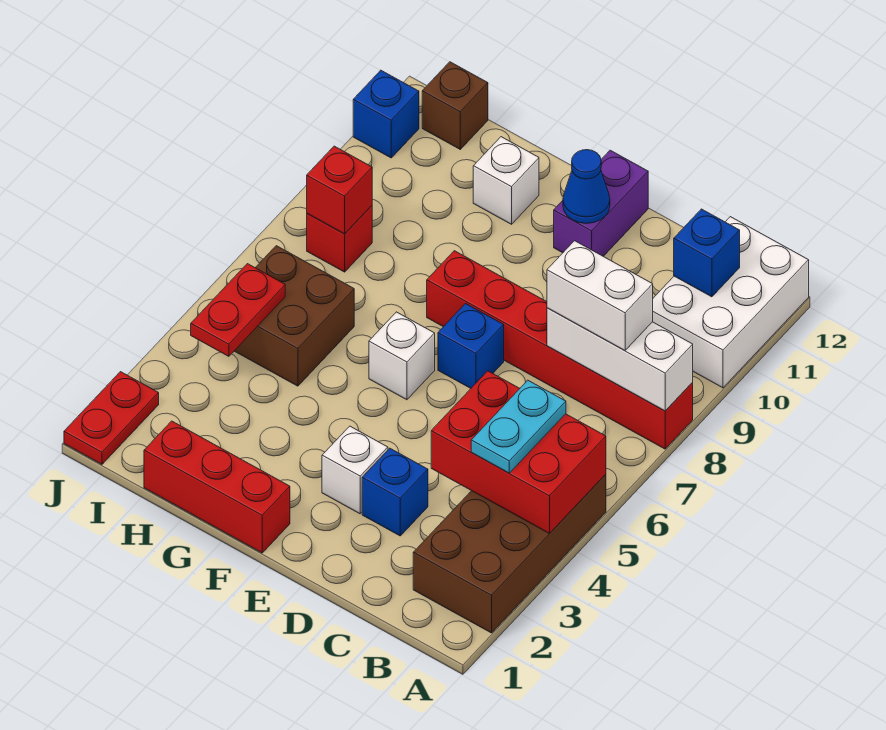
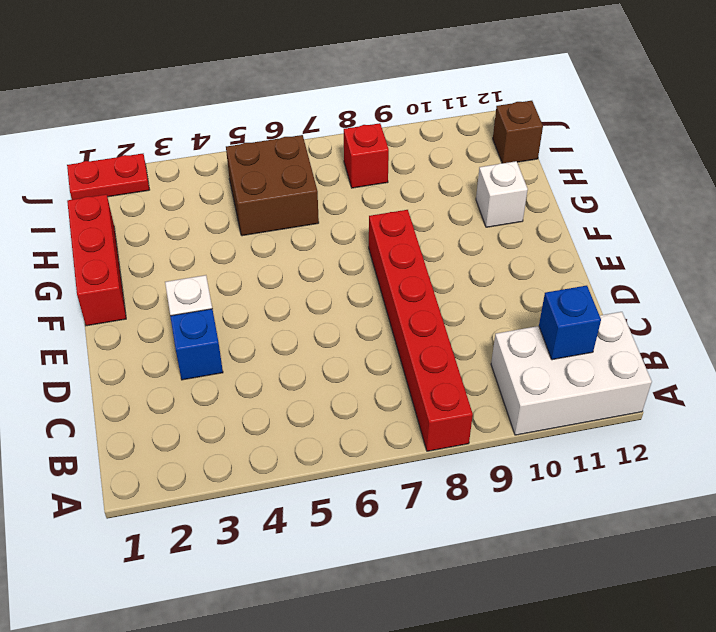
none -> brown brick A2:B5 level 1
none -> blue brick E7 level 1
none -> purple brick E11:E12 level 1

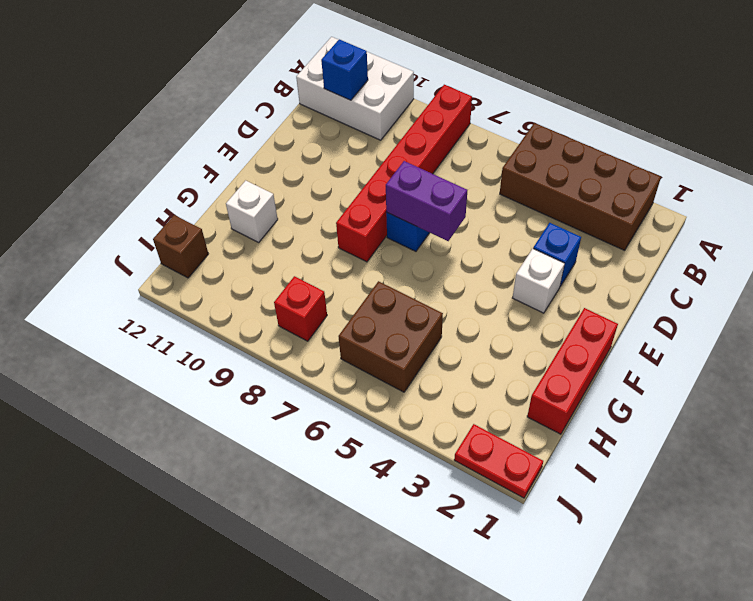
purple brick E6:E7 level 2 -> purple brick E11:E12 level 1
none -> white brick F6 level 1
none -> blue brick J11 level 1
none -> red brick A4:C5 level 2

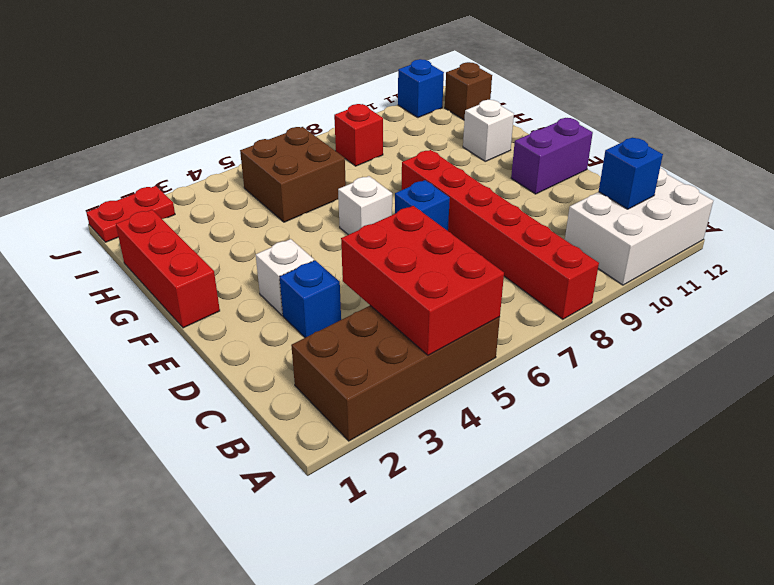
none -> white brick A8:C8 level 2
none -> blue cone E11 level 2
none -> red plate I4:I5 level 2

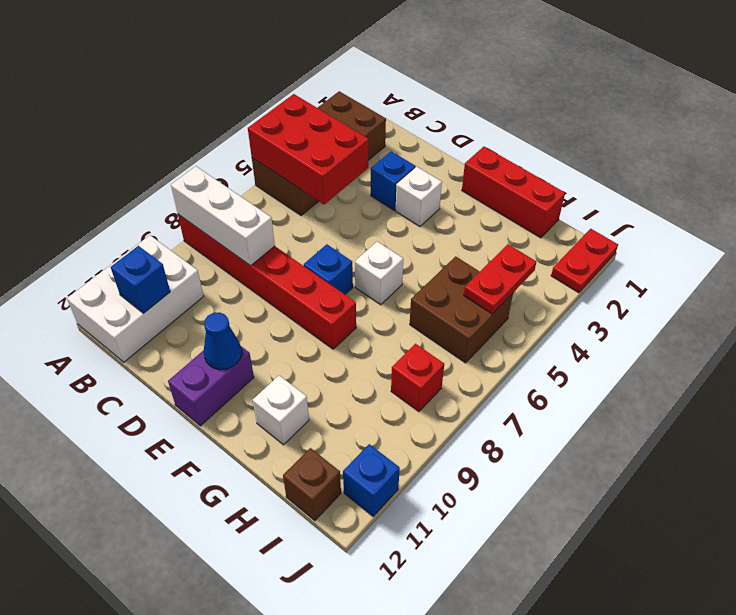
none -> red brick I8 level 2
none -> cyan plate B4:B5 level 3
none -> white brick B8:C8 level 3

